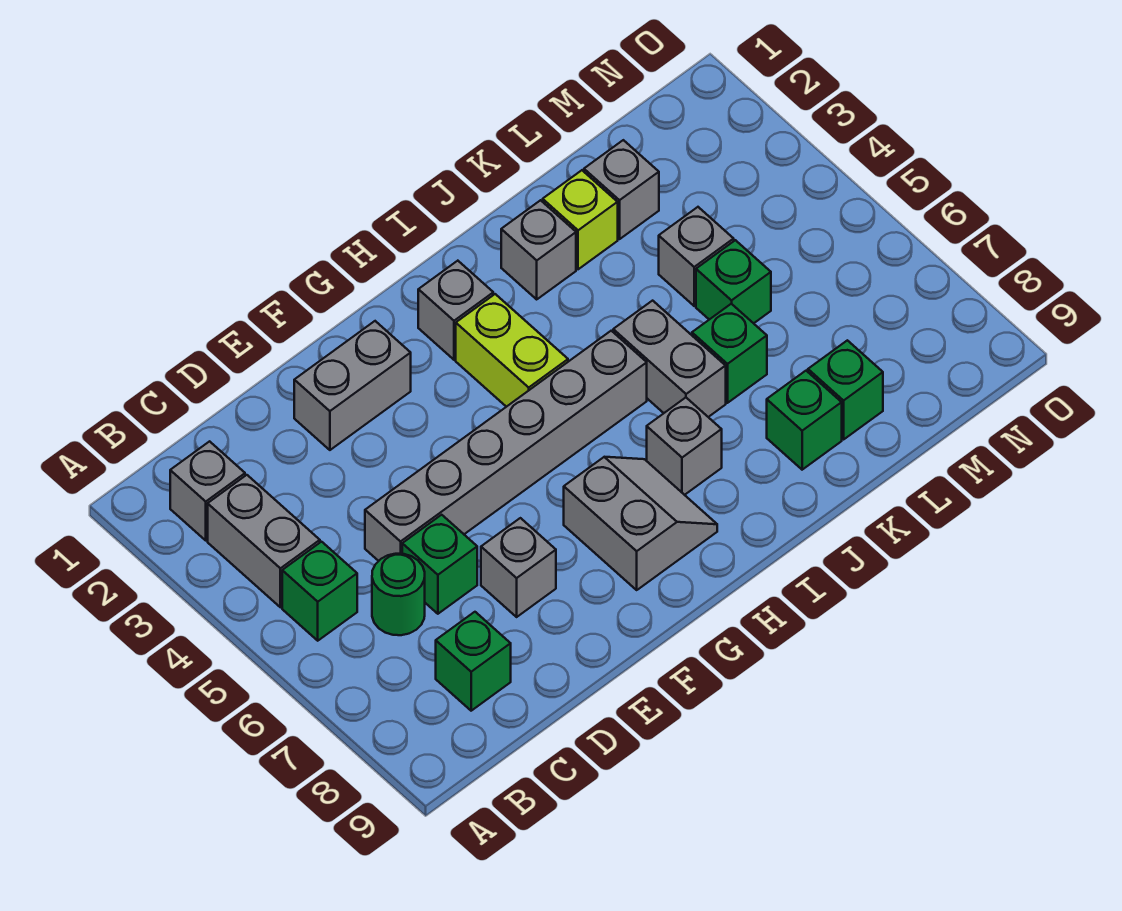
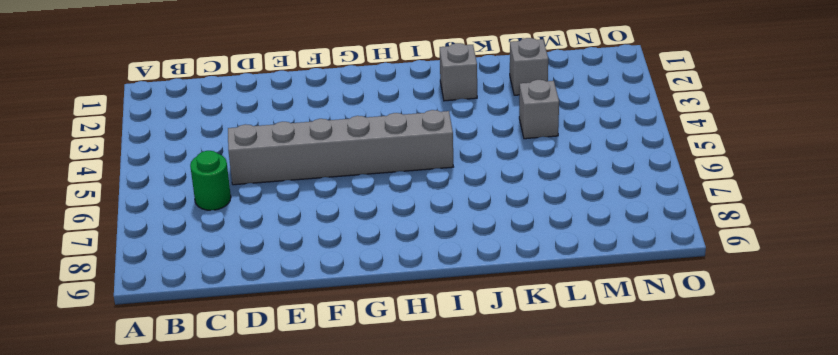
none -> grey brick B2 level 1
none -> grey brick B3:B4 level 1
none -> green brick B5 level 1

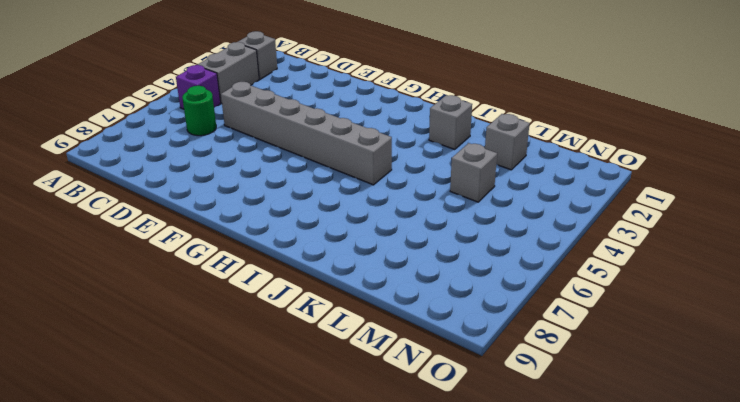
purple brick B5 level 1 -> green brick B5 level 1
none -> green brick C8 level 1
none -> green brick D6 level 1
none -> grey brick E2:F2 level 1

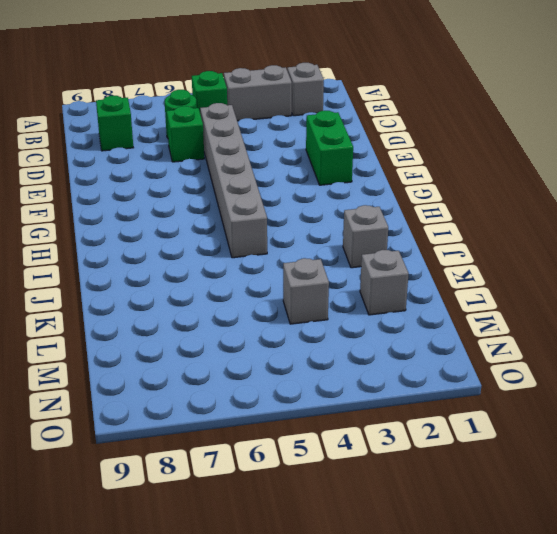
green brick E2:F2 level 1 -> grey brick E2:F2 level 1
none -> grey brick E7 level 1
none -> grey slope G7:H8 level 1 top G
none -> grey brick H2 level 1

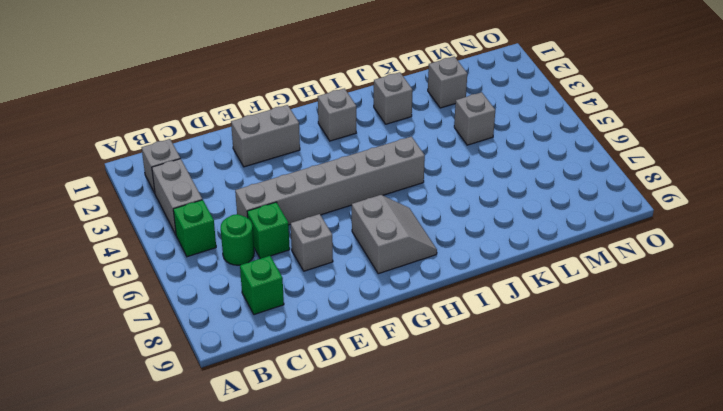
none -> lime brick H3:H4 level 1
none -> grey brick I7 level 1
none -> grey brick J5:J6 level 1

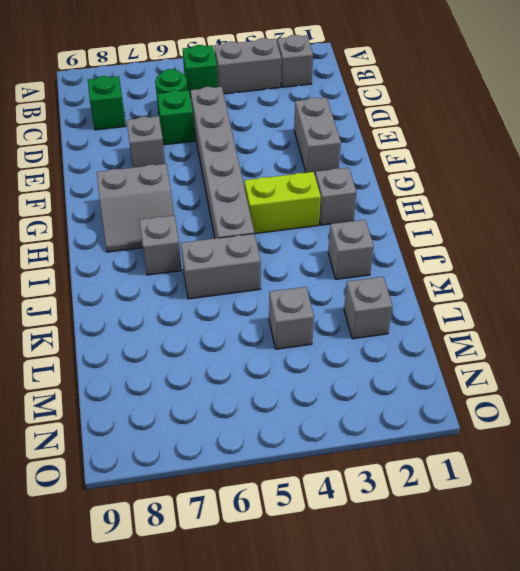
none -> lime brick K2 level 1
none -> green brick K6 level 1
none -> green brick K8 level 1

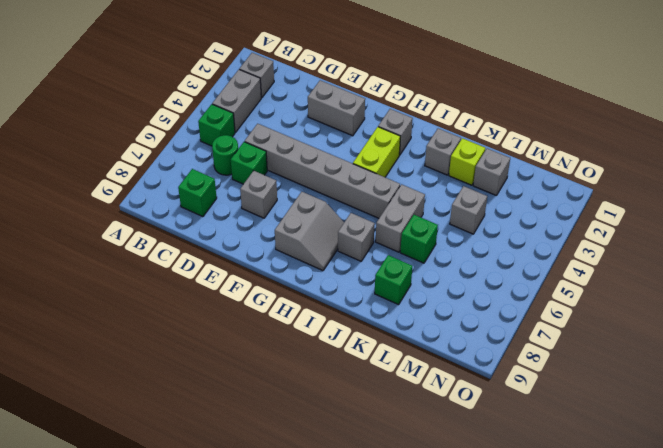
none -> green brick L5 level 1
none -> green brick L8 level 1

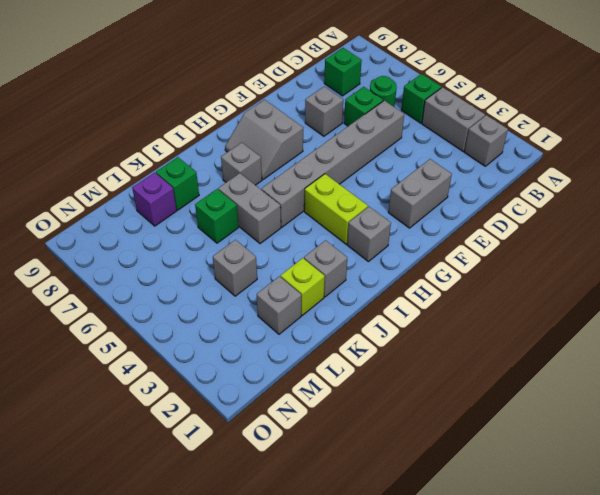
purple brick L8 level 1 -> green brick L8 level 1
none -> green brick L5 level 1

